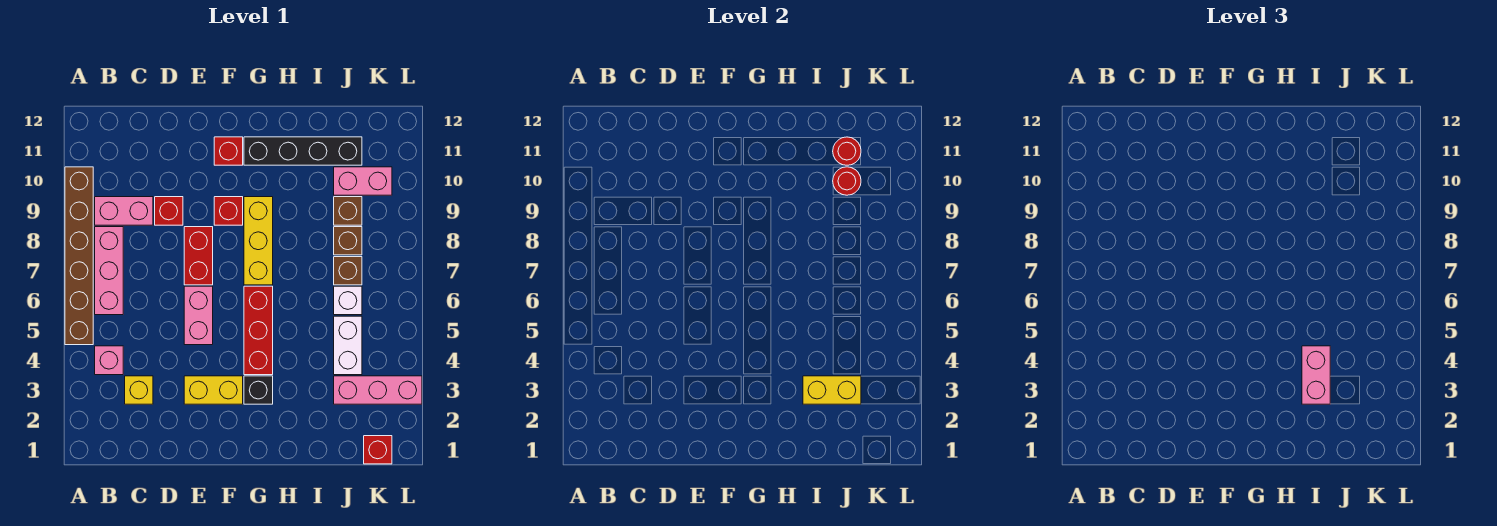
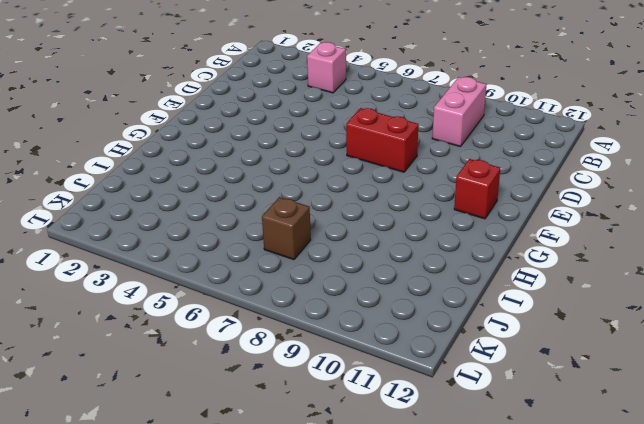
none -> brown brick A5:A10 level 1
none -> pink brick B6:B8 level 1
none -> yellow brick C3 level 1

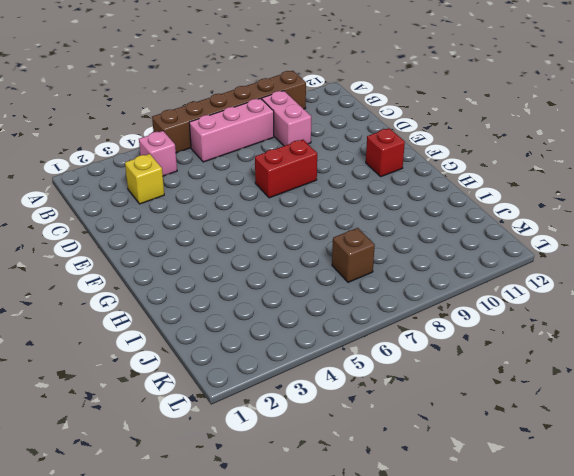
none -> red brick D9 level 1
none -> yellow brick E3:F3 level 1
none -> pink brick E5:E6 level 1

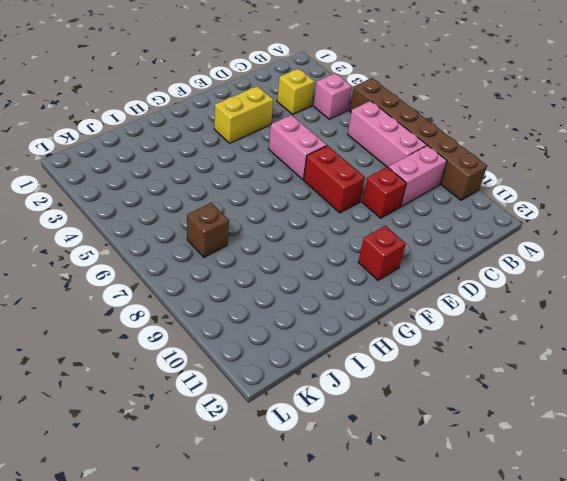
none -> red brick F9 level 1
none -> black brick G3 level 1
none -> red brick G4:G6 level 1

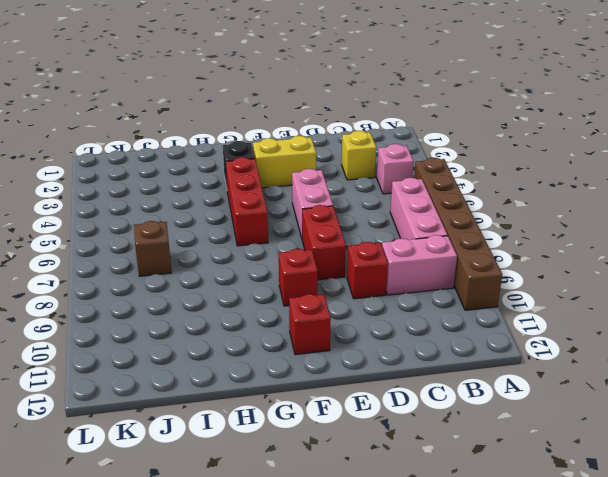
none -> yellow brick G7:G9 level 1
none -> black brick G11:J11 level 1
none -> pink brick J3:L3 level 1

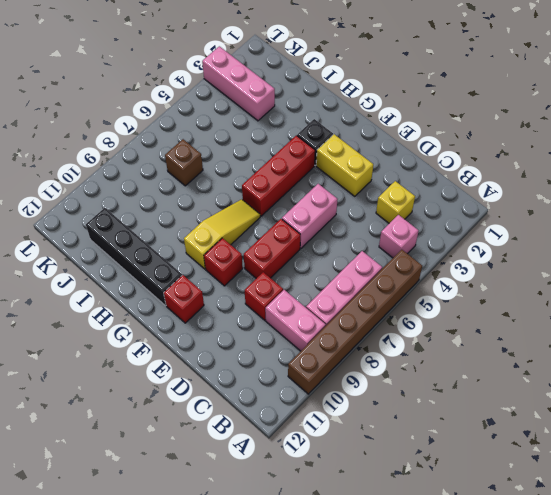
yellow slope G7:G9 level 1 top 9 -> yellow brick G7:G9 level 1
none -> white brick J4:J5 level 1
none -> white brick J6 level 1
none -> brown brick J8 level 1

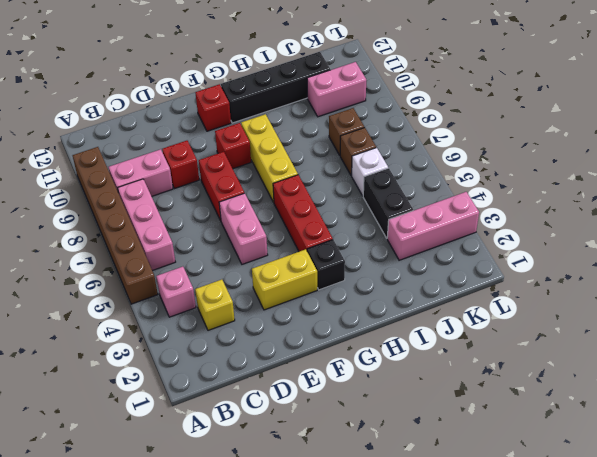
black brick J4:J5 level 1 -> white brick J4:J5 level 1
none -> brown brick J9 level 1
none -> red brick K1 level 1
none -> yellow brick I3:J3 level 2

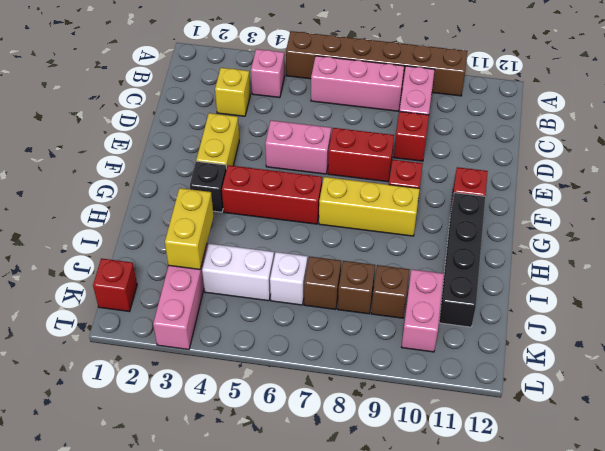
none -> red round brick J10 level 2
none -> red round brick J11 level 2
none -> pink brick I3:I4 level 3

